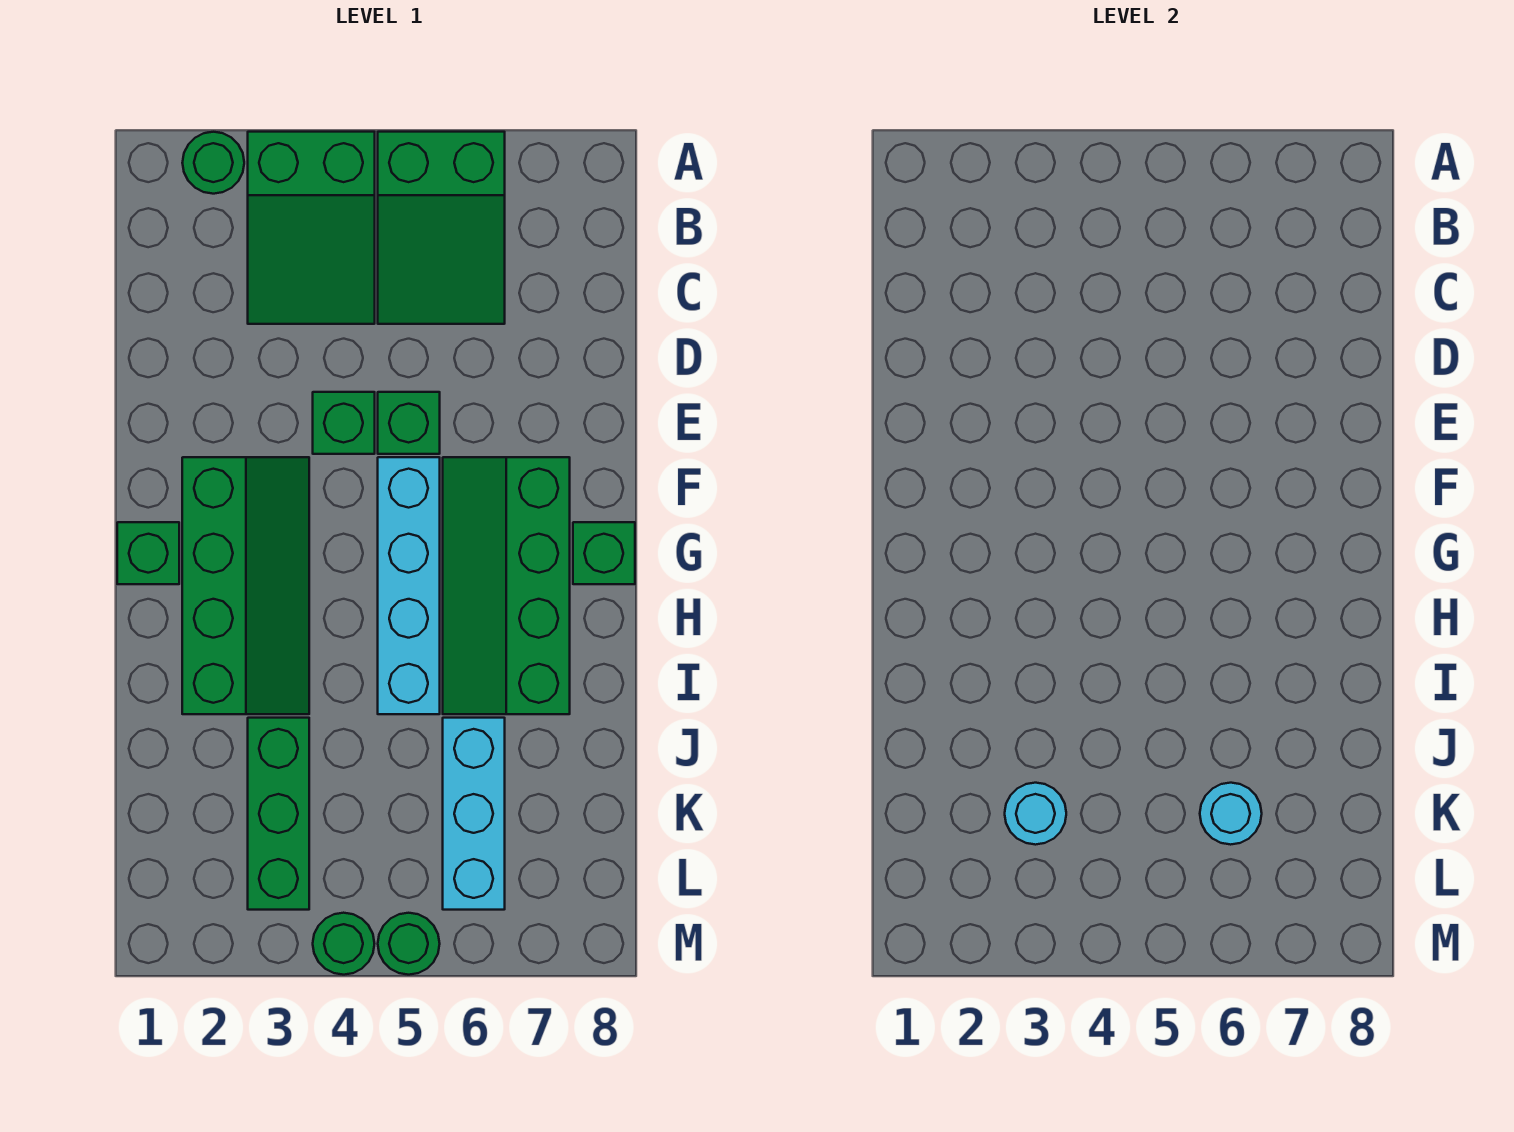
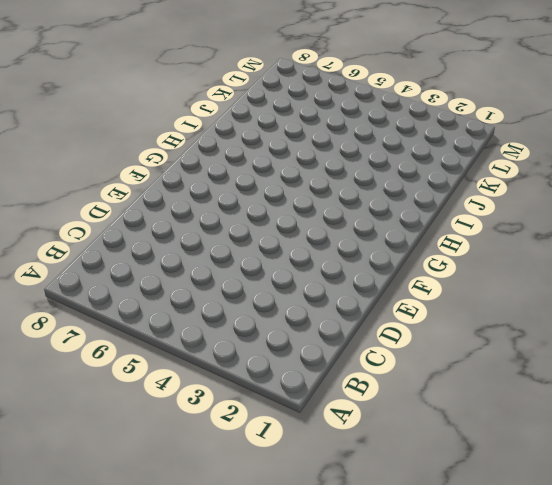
none -> green round brick A2 level 1
none -> green slope A3:C4 level 1 top A
none -> green slope A5:C6 level 1 top A

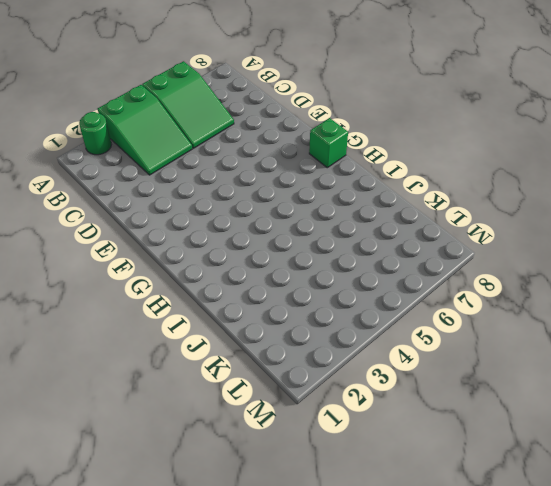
none -> green brick E4 level 1
none -> green brick E5 level 1
none -> green slope F2:I3 level 1 top 2

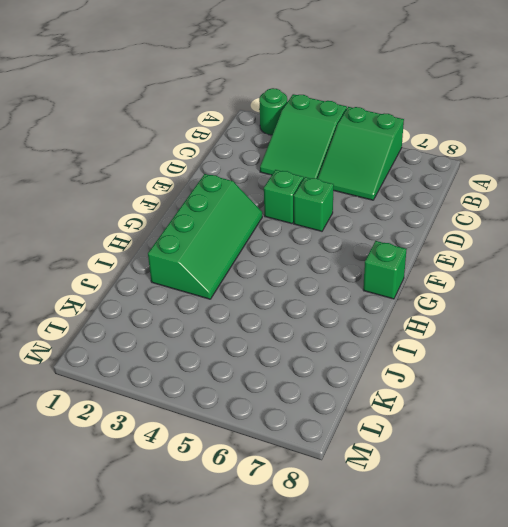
none -> cyan brick F5:I5 level 1
none -> green slope F6:I7 level 1 top 7
none -> green brick G1 level 1

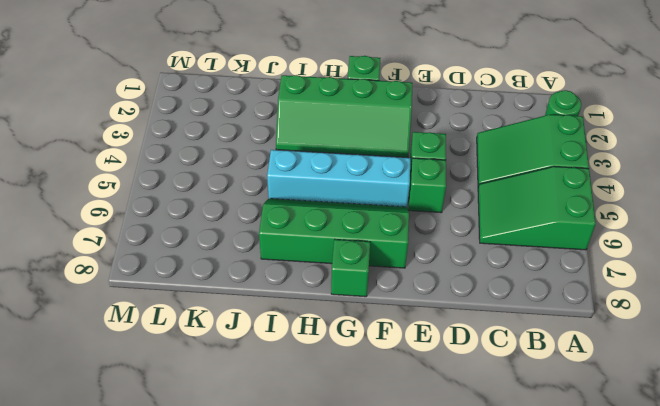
none -> green brick J3:L3 level 1
none -> cyan brick J6:L6 level 1
none -> green round brick M4 level 1

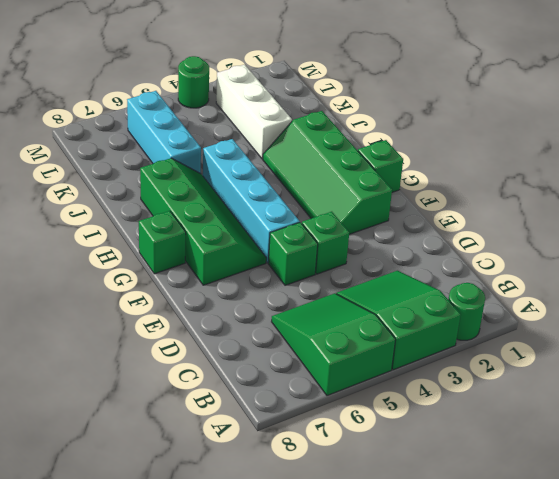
white brick J3:L3 level 1 -> green brick J3:L3 level 1
none -> green round brick M5 level 1
none -> cyan round brick K3 level 2
none -> cyan round brick K6 level 2

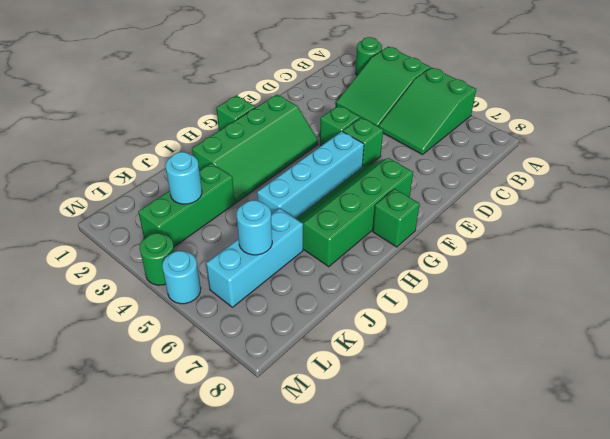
cyan round brick M5 level 1 -> green round brick M5 level 1

